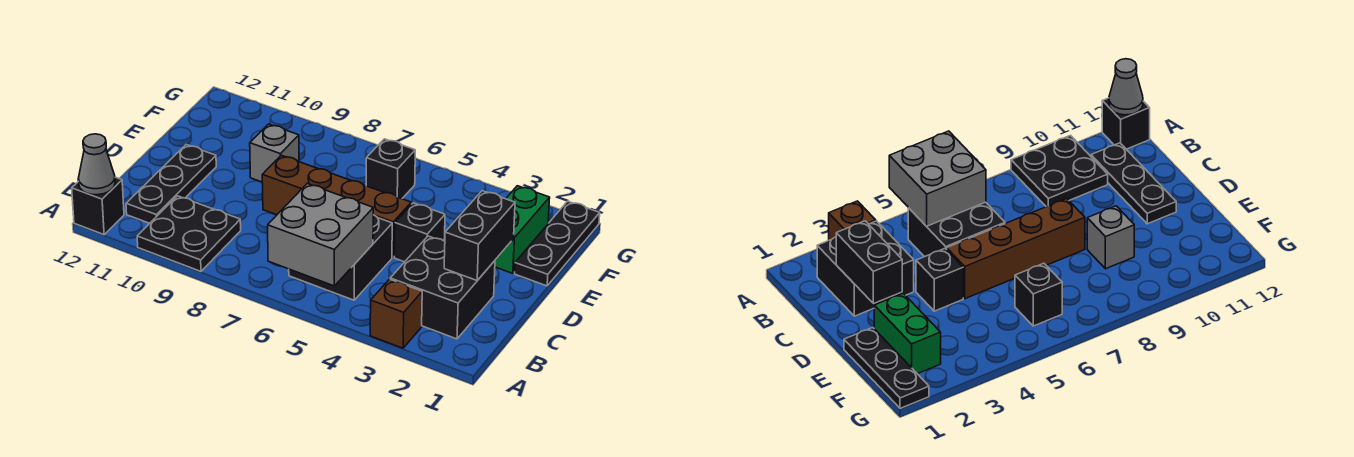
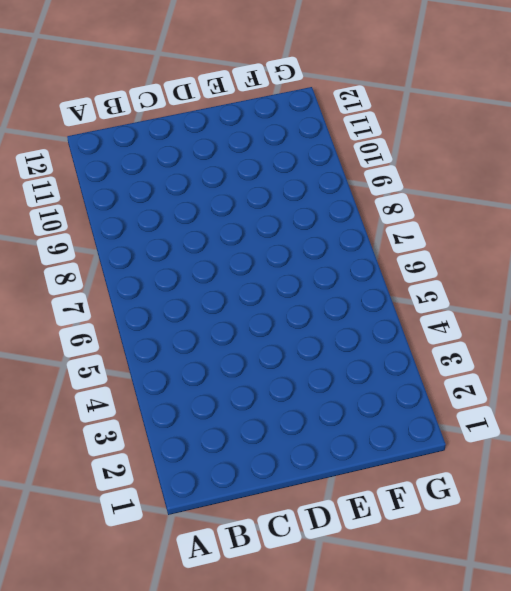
none -> brown brick A3 level 1
none -> black plate A9:B10 level 1
none -> black brick A12 level 1

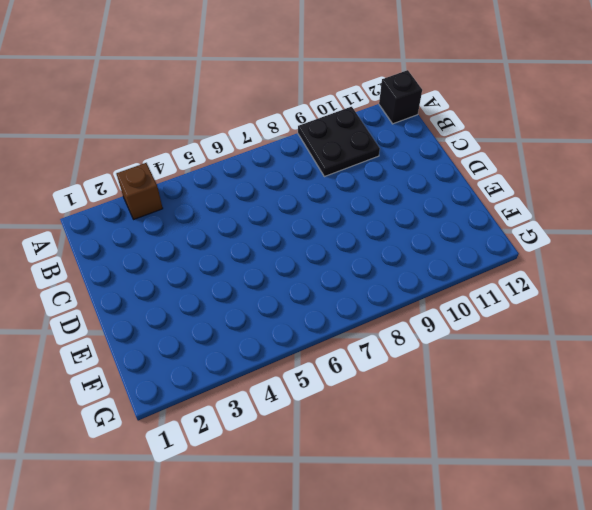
none -> black brick B2:C3 level 1
none -> black brick B5:C6 level 1
none -> black plate B11:D11 level 1

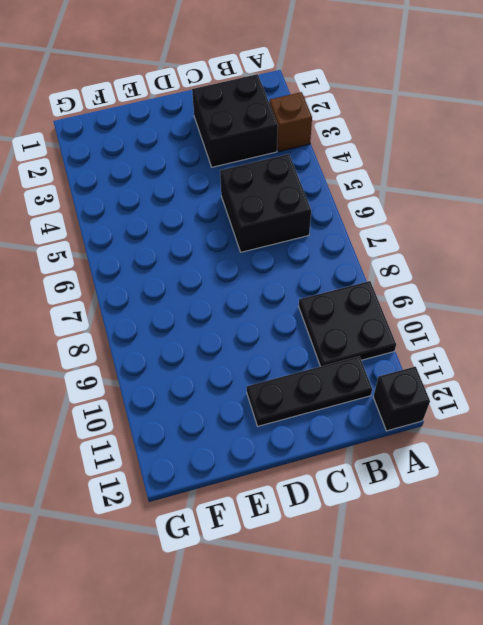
none -> black brick D4 level 1
none -> brown brick D5:D8 level 1
none -> black plate E1:G1 level 1

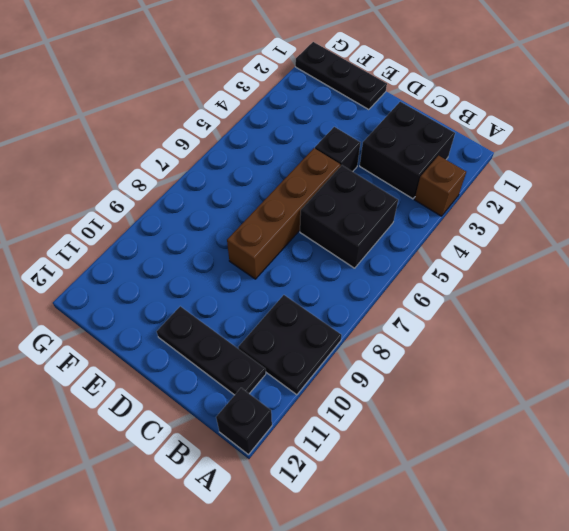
none -> green brick E2:F2 level 1
none -> grey brick E9 level 1
none -> black brick F6 level 1

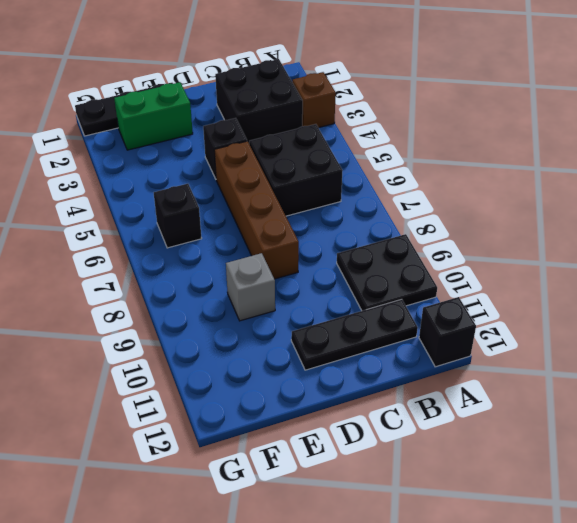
none -> grey brick A5:B6 level 2
none -> grey cone A12 level 2
none -> black brick C2:D2 level 2

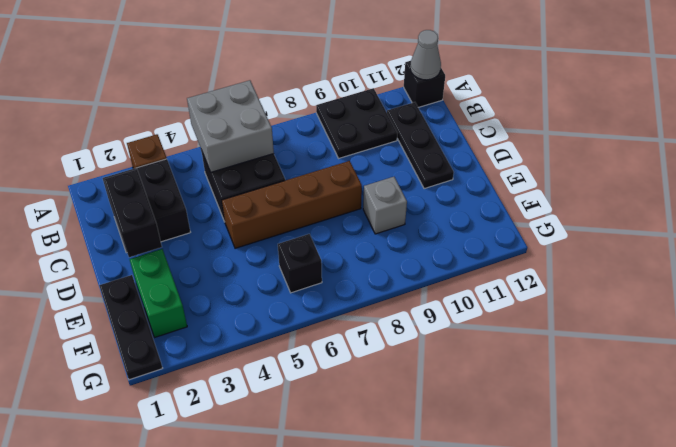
none -> black brick D4 level 1

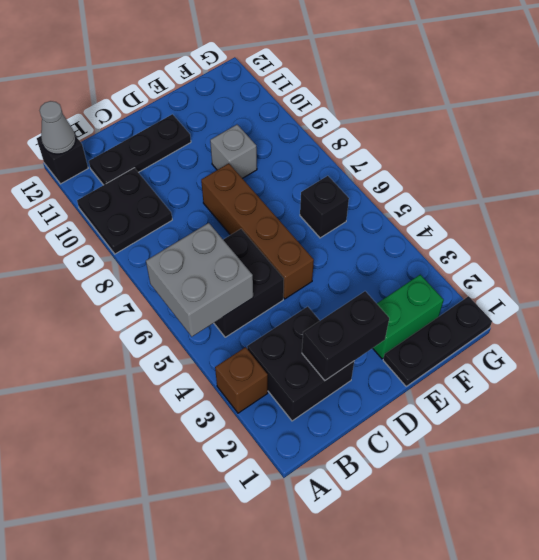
none -> black brick D4 level 1

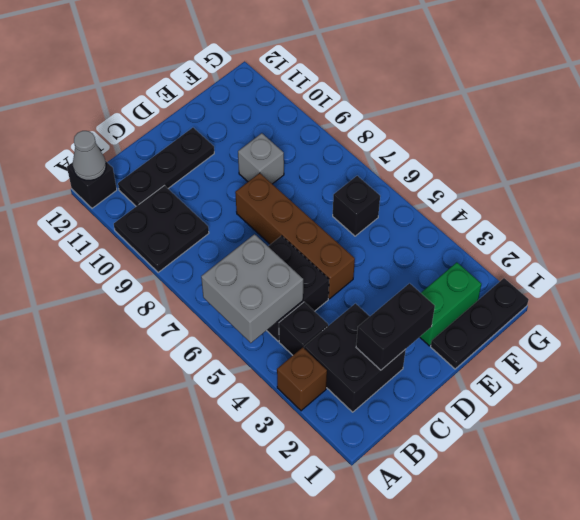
black brick B4 level 1 -> black brick D4 level 1

